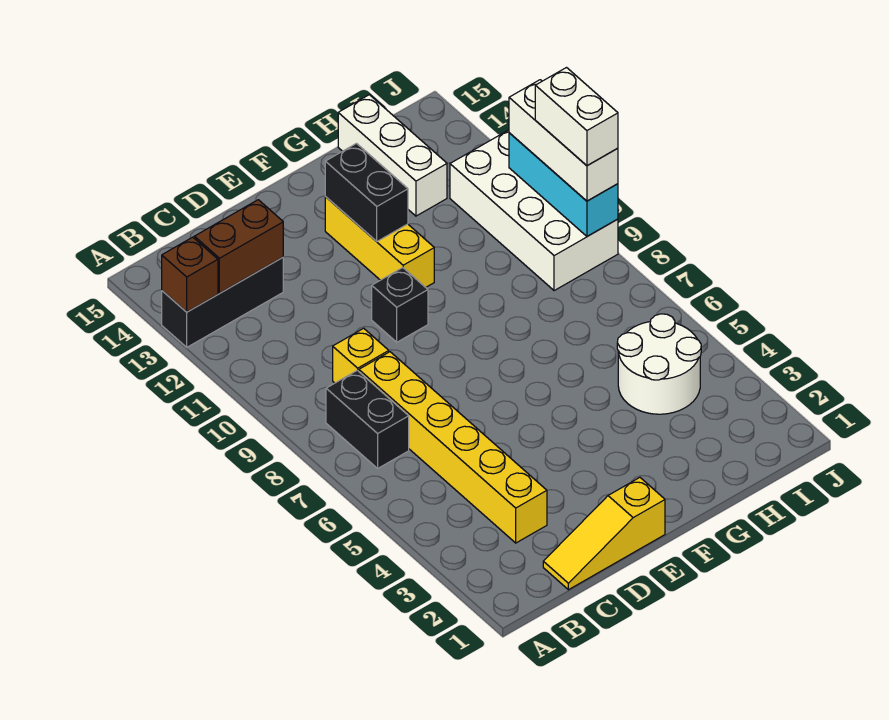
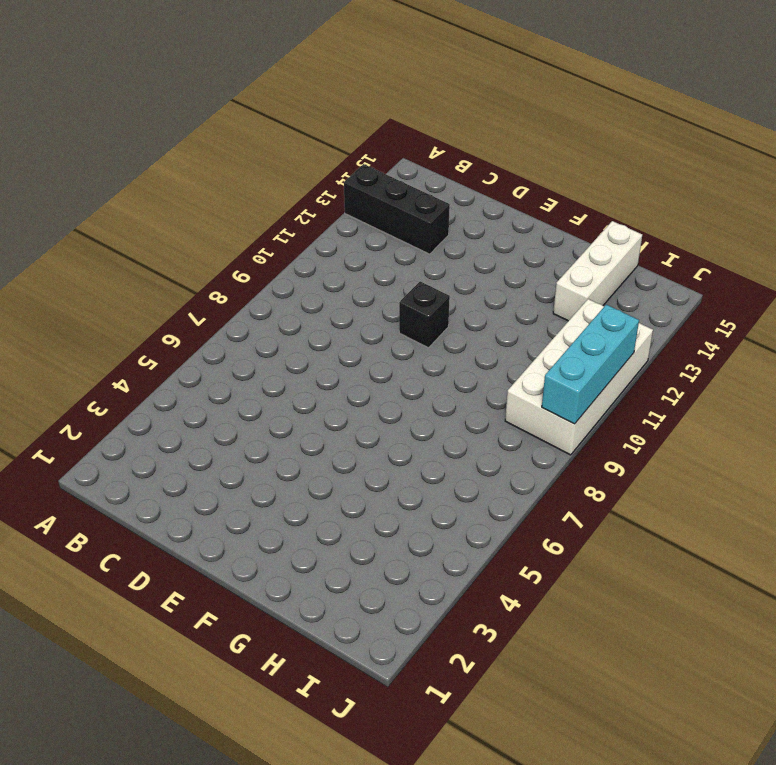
none -> black brick B7:B8 level 1
none -> yellow slope C1:E1 level 1 top E
none -> yellow brick C3:C8 level 1

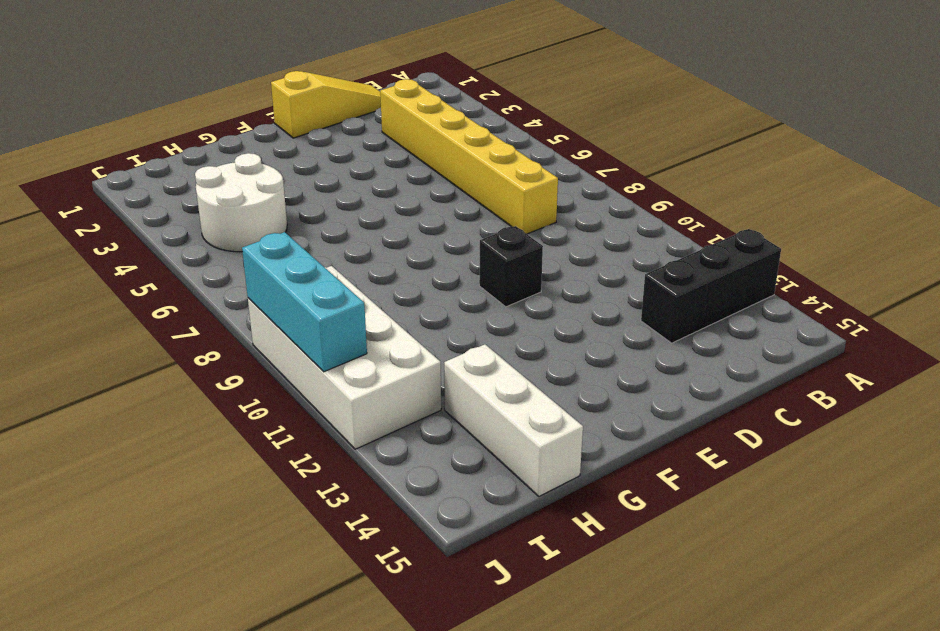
none -> black brick B7:B8 level 1
none -> yellow brick C9 level 1
none -> yellow brick F11:F13 level 1

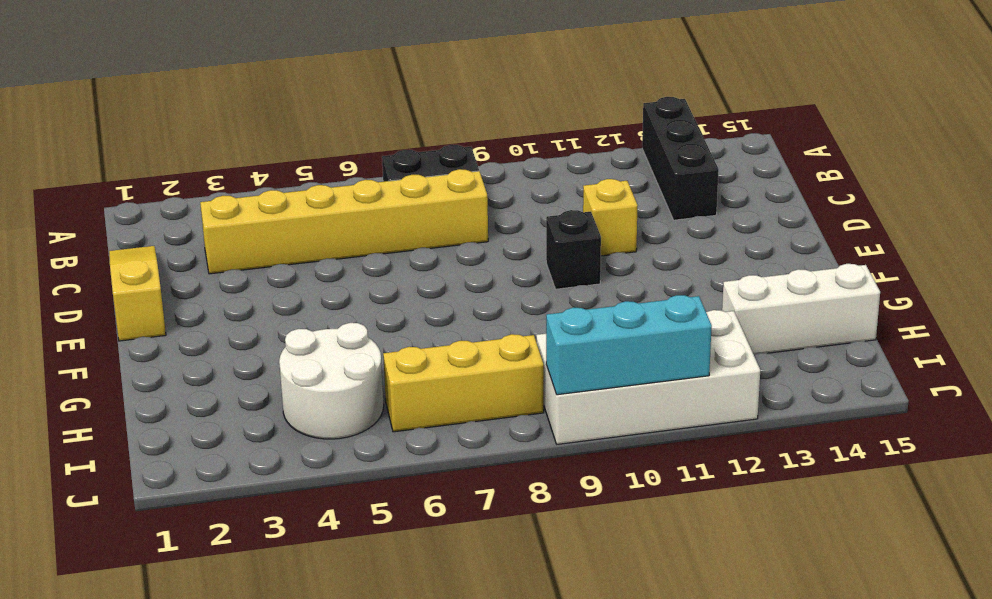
yellow brick D11 level 1 -> yellow brick C9 level 1
yellow brick I6:I8 level 1 -> yellow brick F11:F13 level 1
none -> brown brick A13 level 2
none -> brown brick B13:C13 level 2
none -> black brick F12:F13 level 2

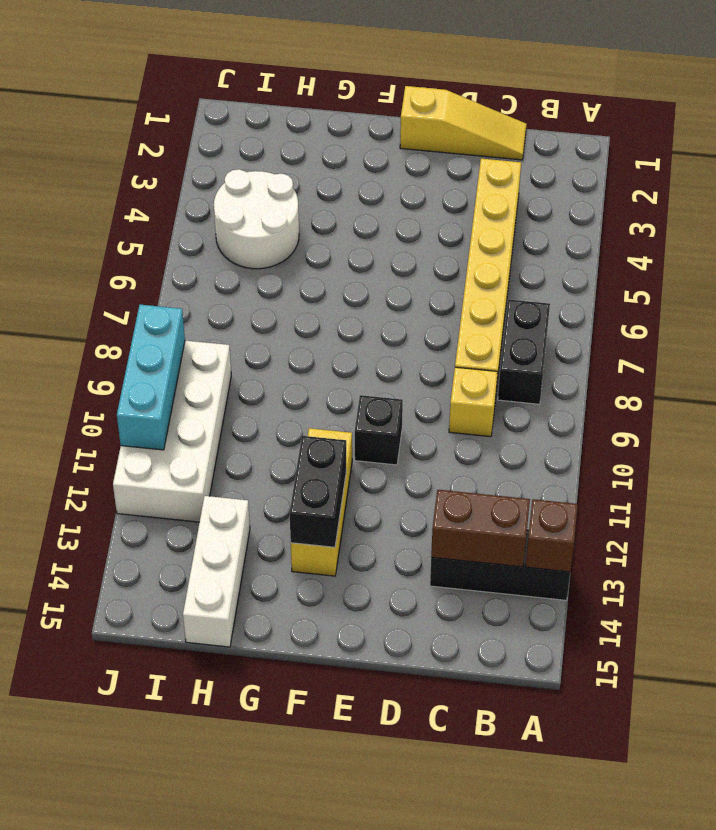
none -> white brick J9:J11 level 3
none -> white brick J9:J10 level 4

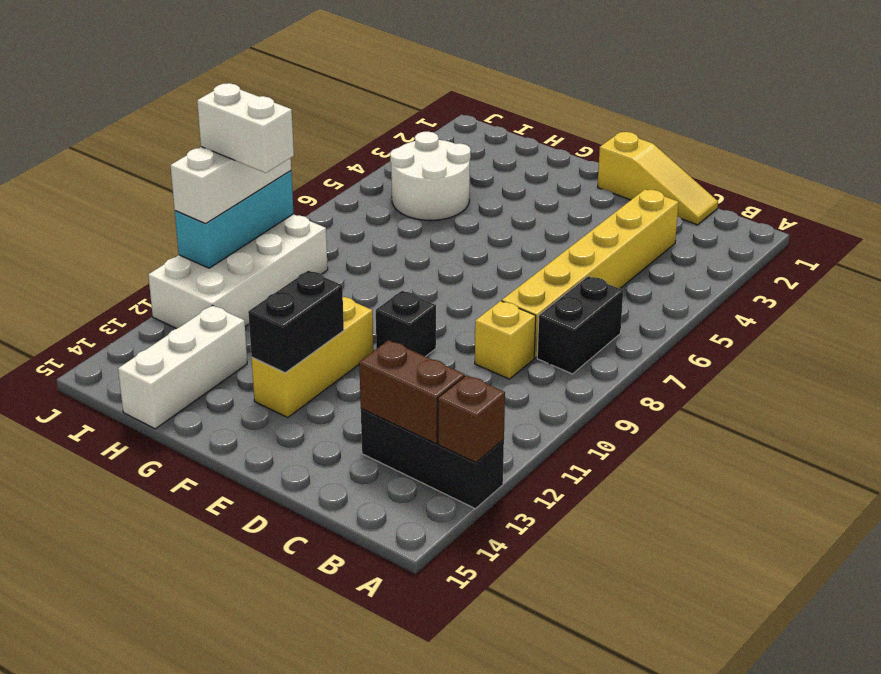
white brick I10:J10 level 4 -> white brick J9:J10 level 4

